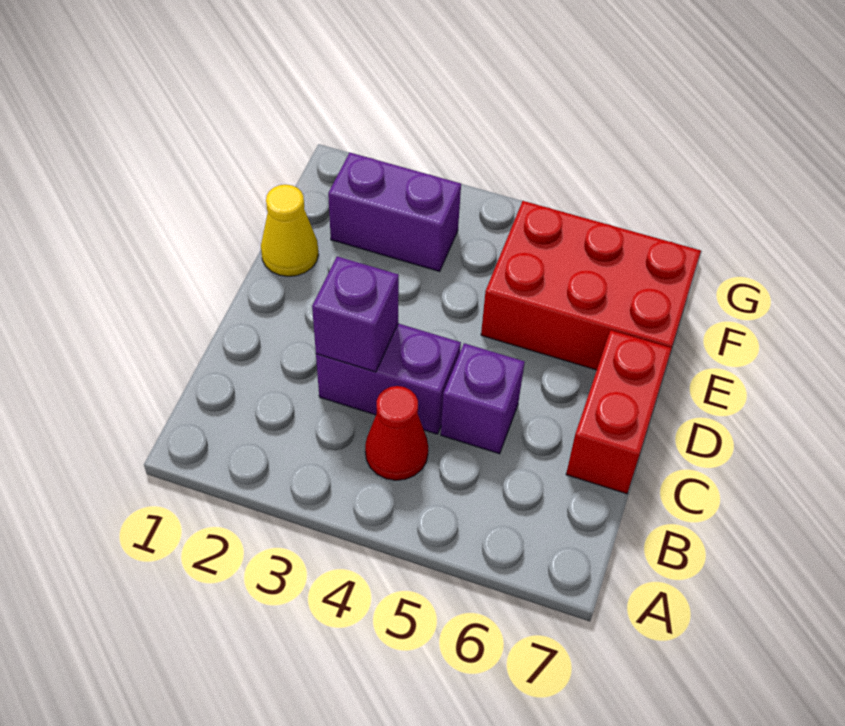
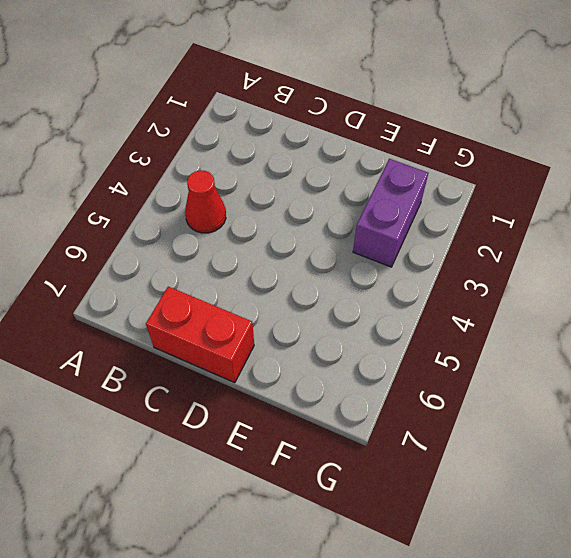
none -> purple brick C3:C4 level 1
none -> purple brick C5 level 1

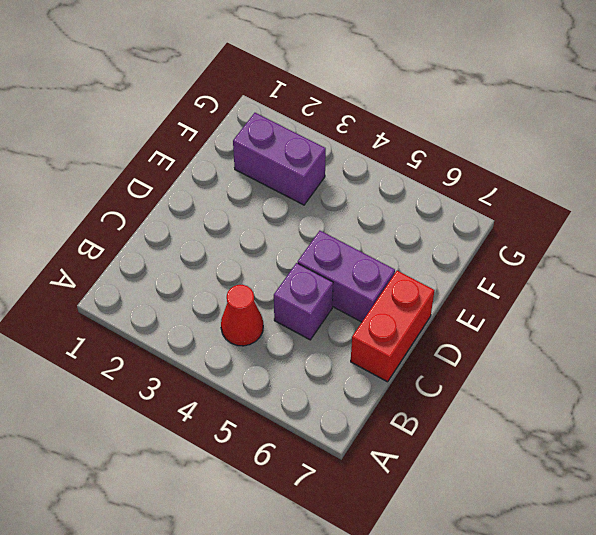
purple brick D5:D6 level 1 -> purple brick C3:C4 level 1
none -> yellow cone E1 level 1
none -> red brick E5:F7 level 1

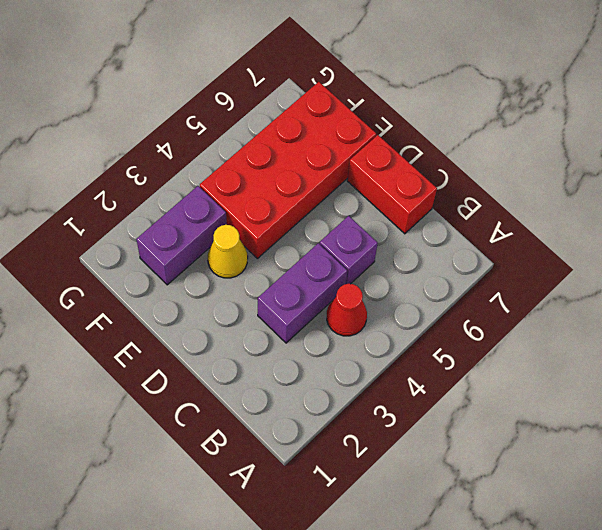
yellow cone E3 level 1 -> yellow cone E1 level 1
red brick E4:F7 level 1 -> red brick E5:F7 level 1
none -> purple brick C3 level 2

